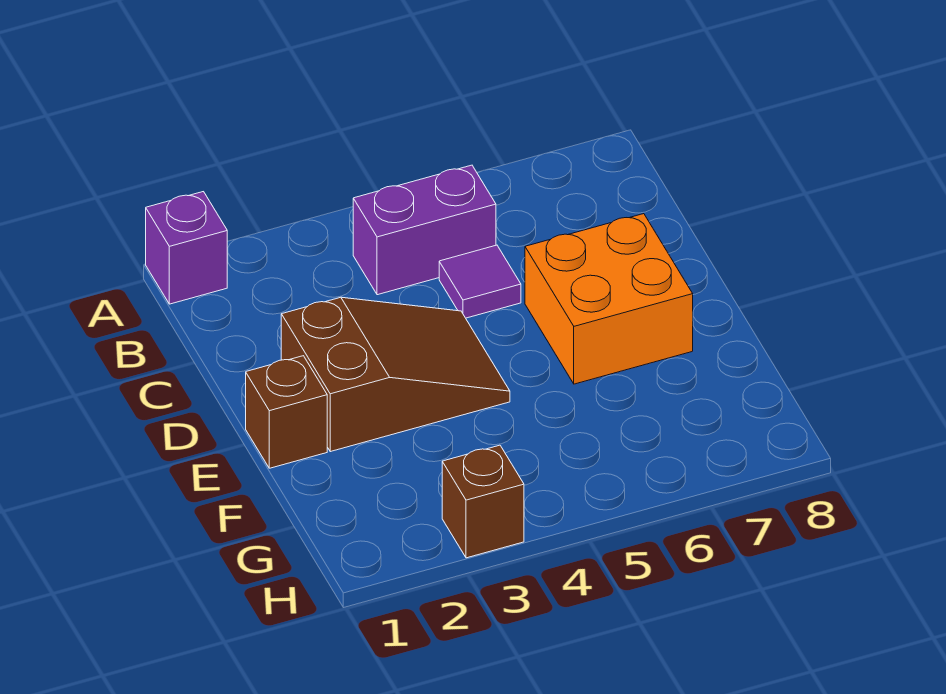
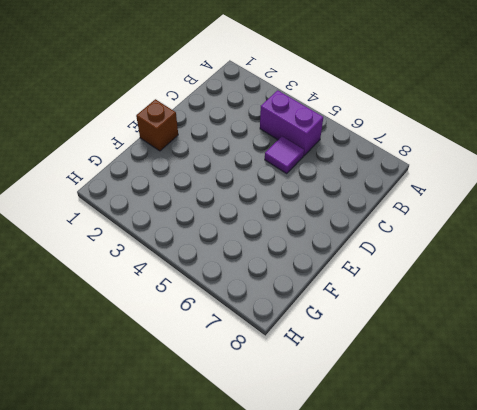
none -> purple brick A1 level 1
none -> brown slope D2:E4 level 1 top 2

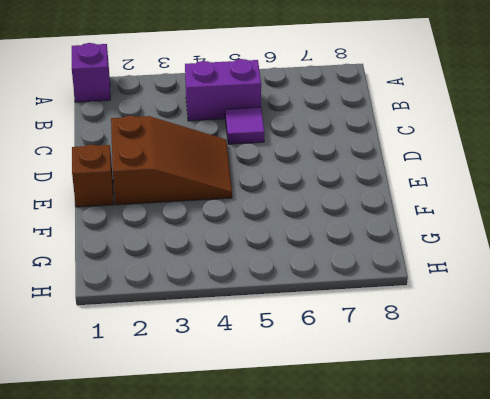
none -> orange brick D6:E7 level 1
none -> brown brick H3 level 1

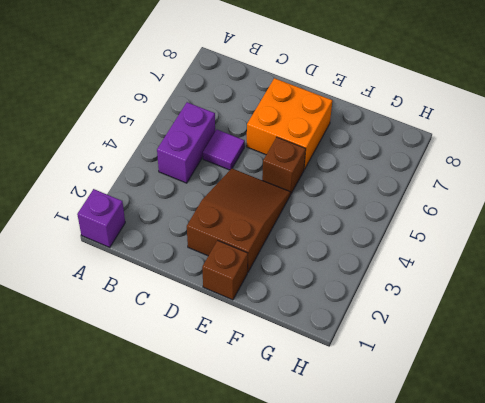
brown brick E5 level 1 -> brown brick H3 level 1

